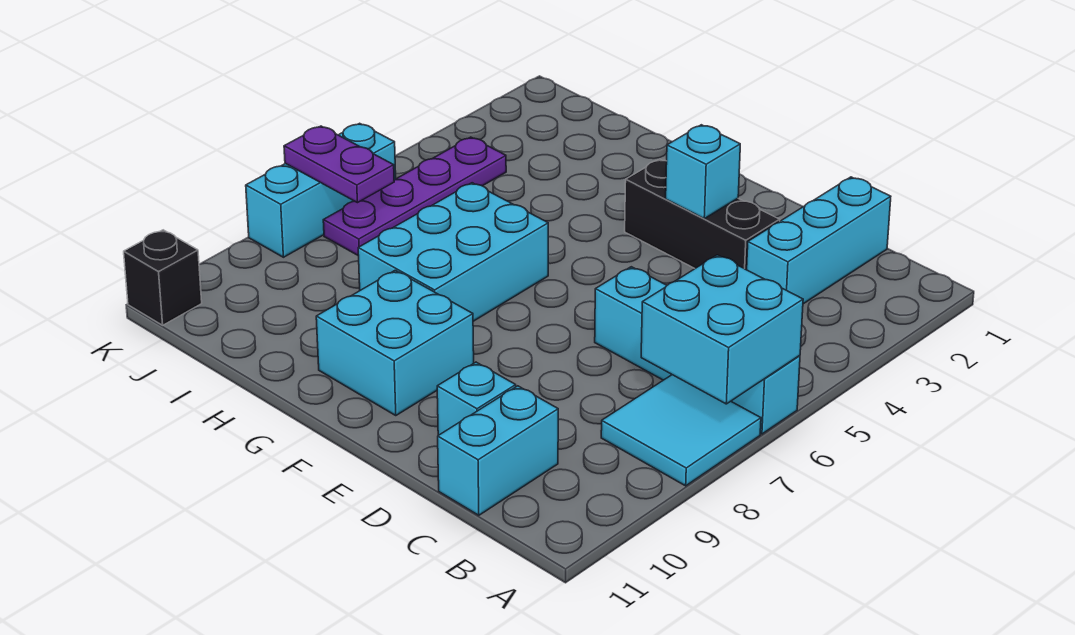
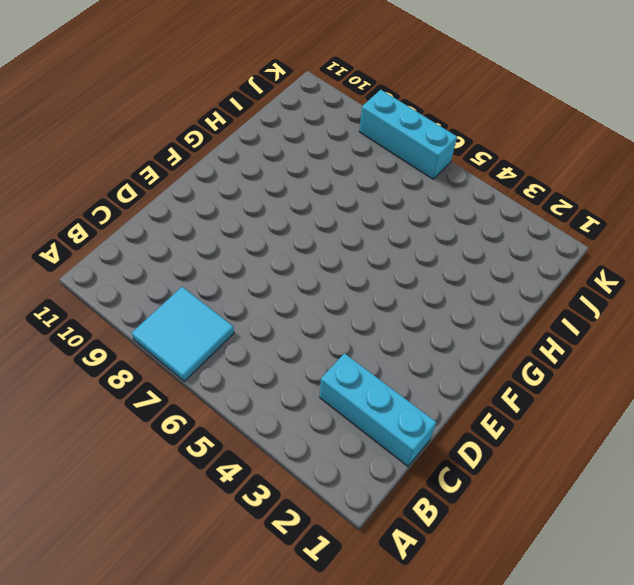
none -> cyan brick A6:D6 level 1
none -> cyan brick C10:C11 level 1
none -> black brick D3:F3 level 1

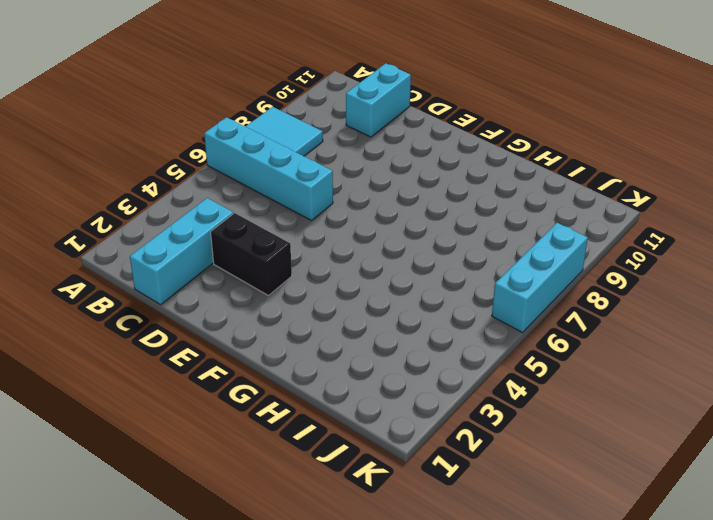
black brick D3:E3 level 1 -> black brick D3:F3 level 1
none -> cyan brick D10 level 1
none -> cyan brick F9:G10 level 1
none -> cyan brick G6:H8 level 1

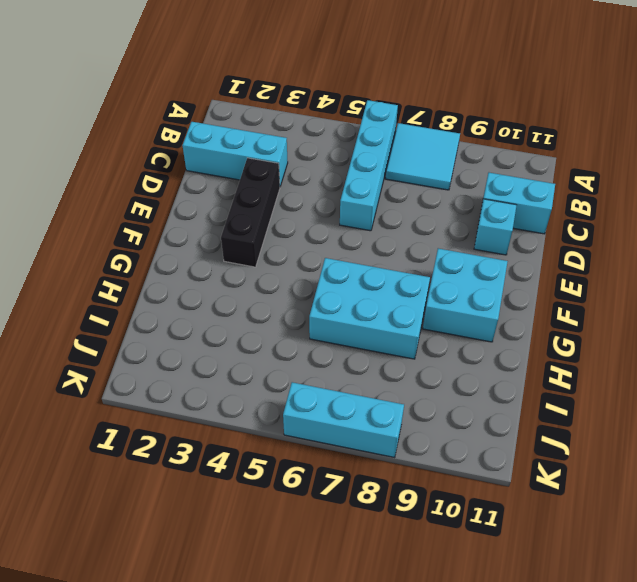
none -> purple plate J4:J7 level 1
none -> black brick K11 level 1
none -> cyan brick A6:B7 level 2

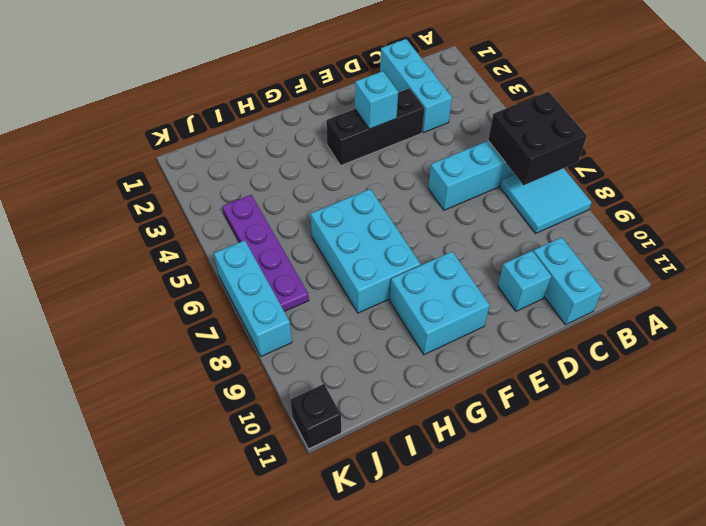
black brick A6:B7 level 2 -> cyan brick A6:B7 level 2
none -> purple plate J7:K7 level 2

